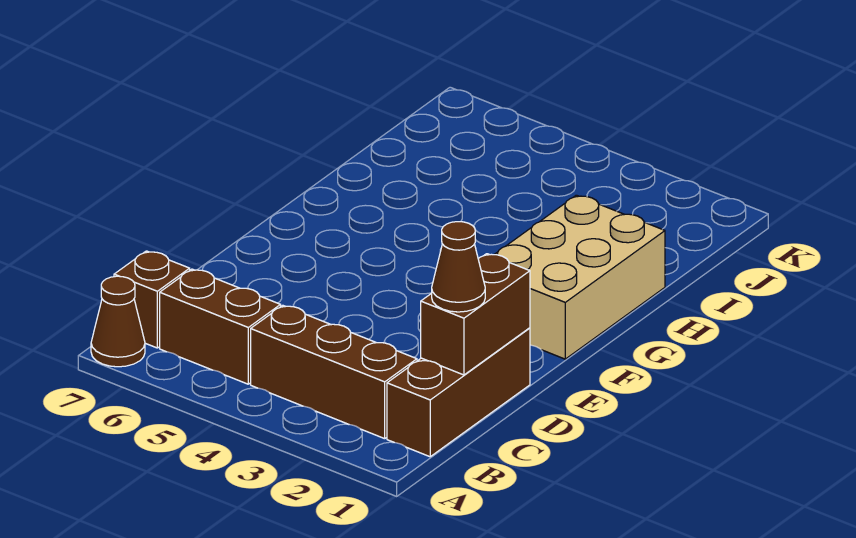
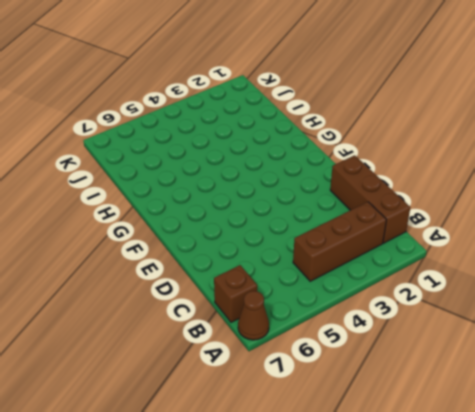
none -> brown brick B5:B6 level 1
none -> tan brick F1:H2 level 1

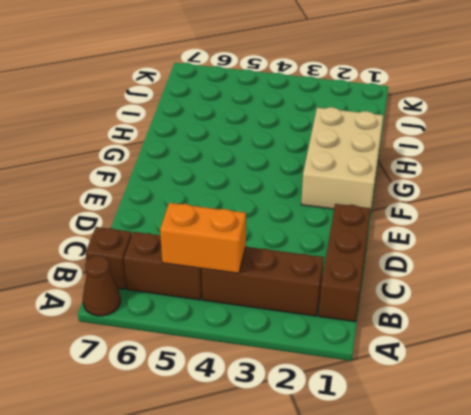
orange brick B4:B5 level 2 -> none
none -> brown brick C1:D1 level 2
none -> brown cone C1 level 3

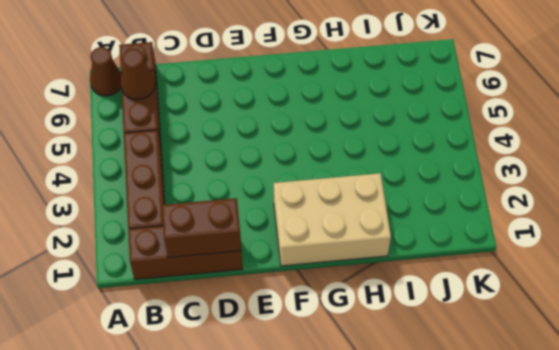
brown cone B6 level 2 -> brown cone C1 level 3

